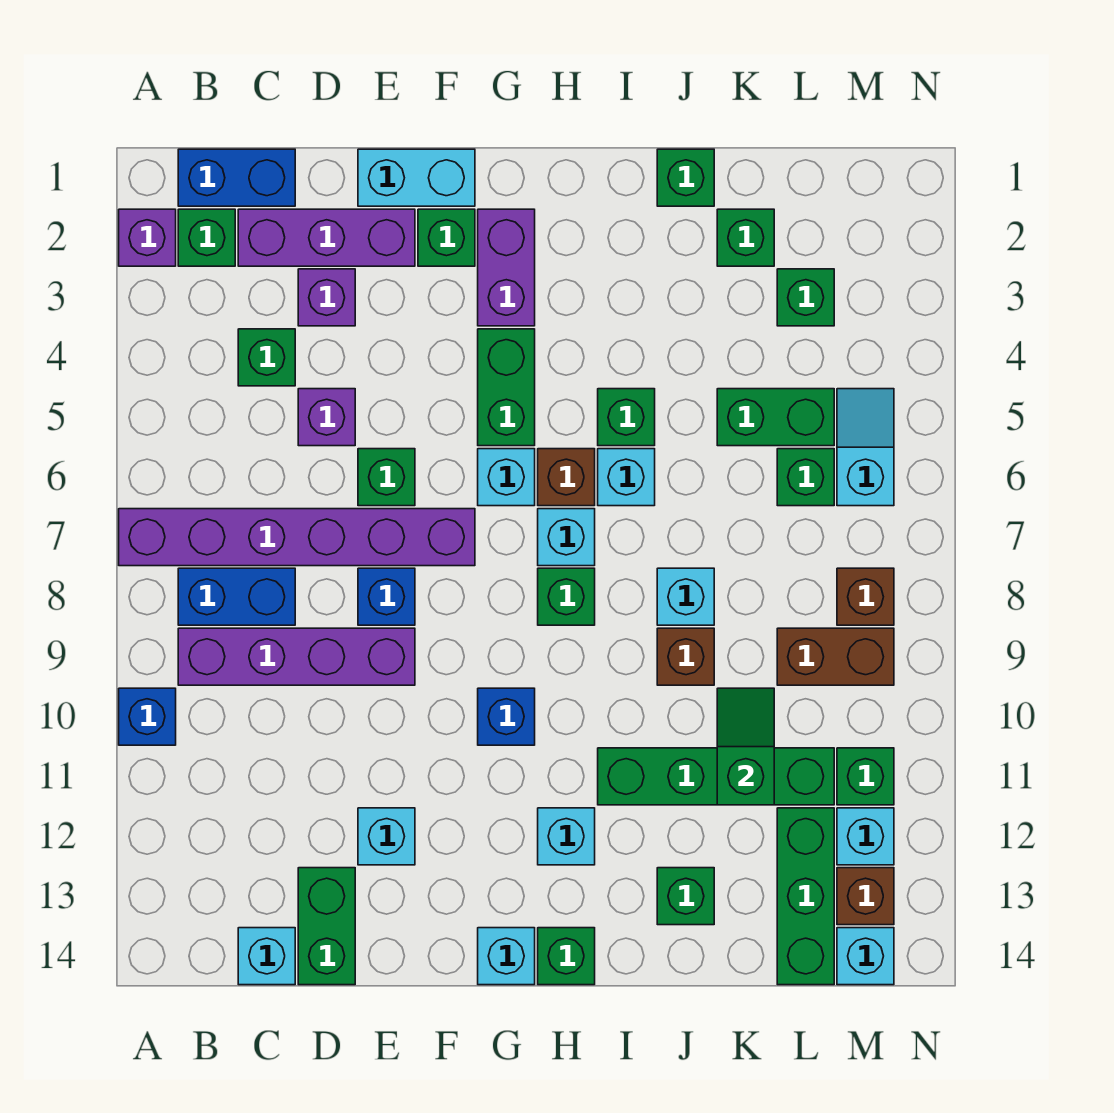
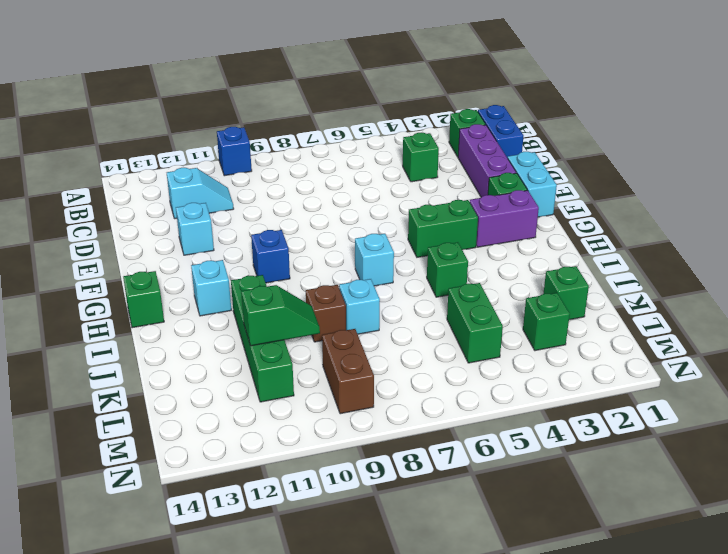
cyan slope C11:C12 level 1 top 12 -> cyan slope M5:M6 level 1 top 6
none -> purple brick A2 level 1
none -> purple brick A7:F7 level 1
none -> blue brick B8:C8 level 1
none -> purple brick B9:E9 level 1

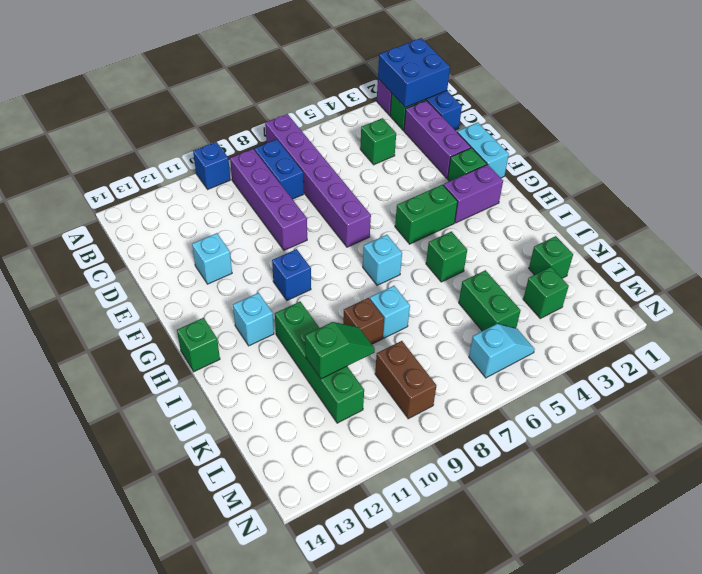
blue brick A1:B2 level 2 -> none
none -> cyan brick C14 level 1
none -> purple brick D3 level 1
none -> purple brick D5 level 1
none -> green brick D13:D14 level 1

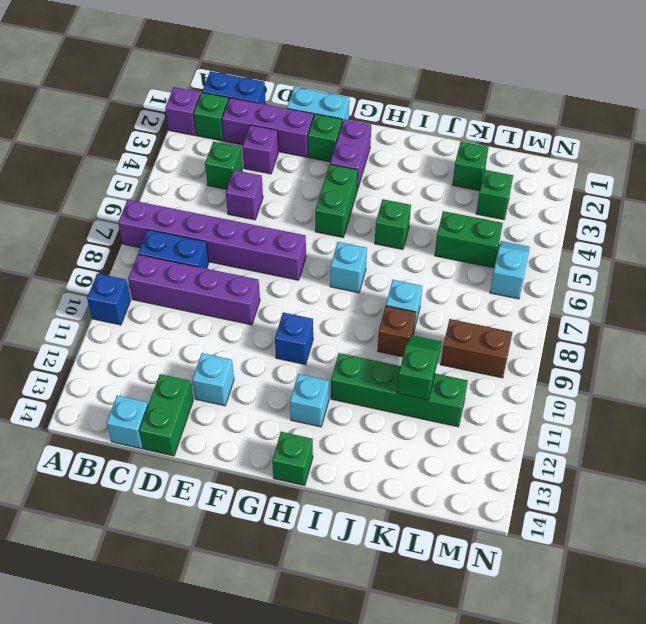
none -> green brick E6 level 1
none -> blue brick E8 level 1
none -> cyan brick G6 level 1
none -> cyan brick G14 level 1

